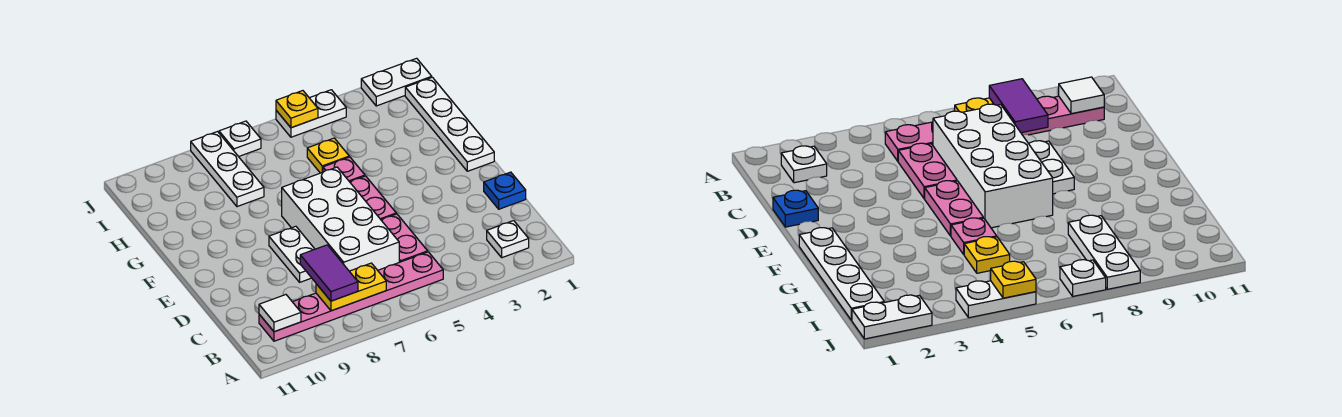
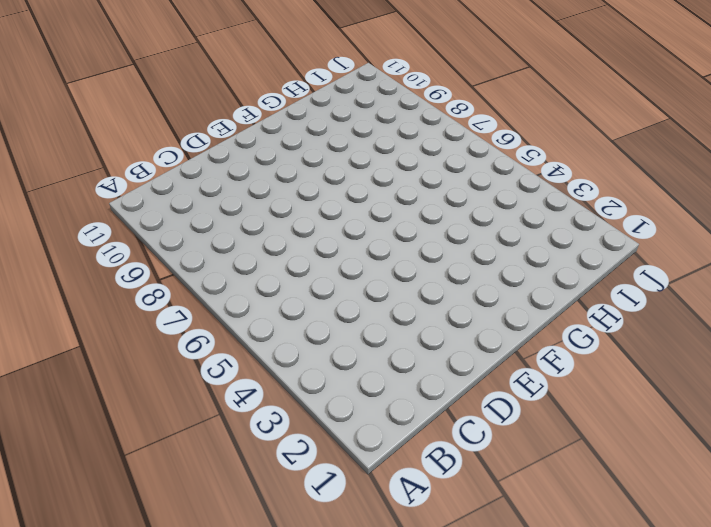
none -> white plate B2 level 1
none -> pink plate B5:B10 level 1
none -> pink plate C5:D5 level 1

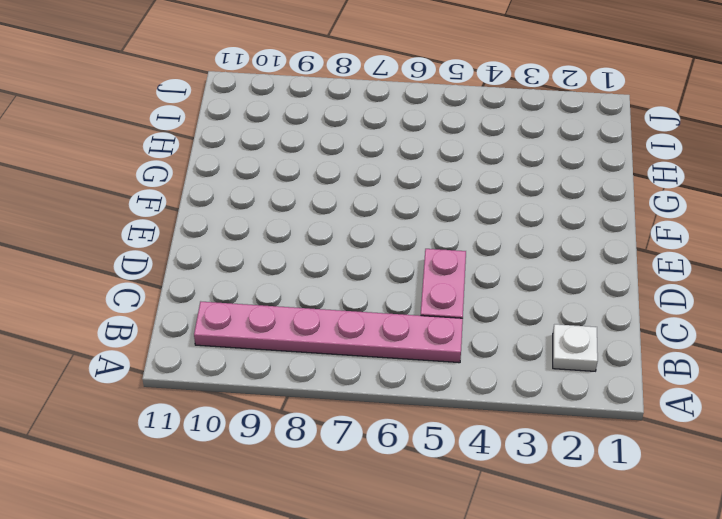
none -> white brick C6:F7 level 1
none -> blue plate D1 level 1
none -> white plate D8:E8 level 1

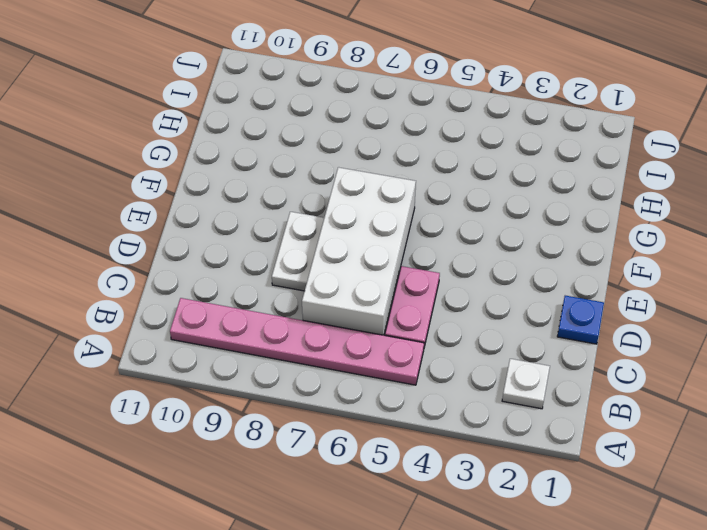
none -> pink plate E5:F5 level 1
none -> white plate F1:I1 level 1
none -> pink plate G5 level 1

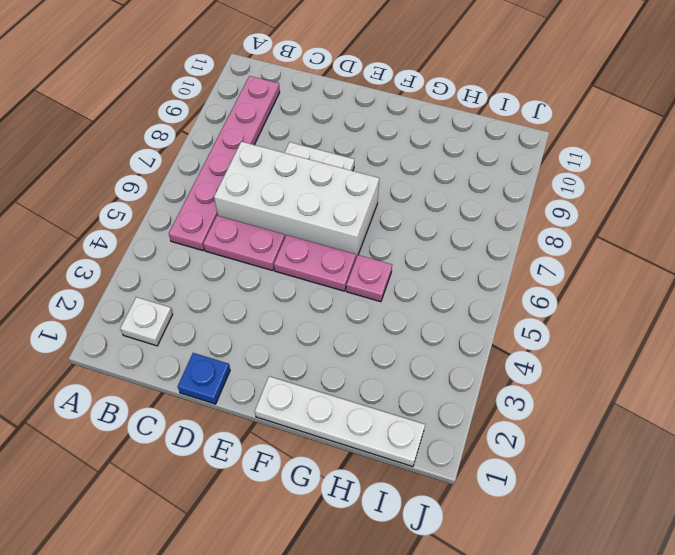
none -> yellow plate H5 level 1
none -> white plate H8:J8 level 1
none -> white plate J1:J2 level 1

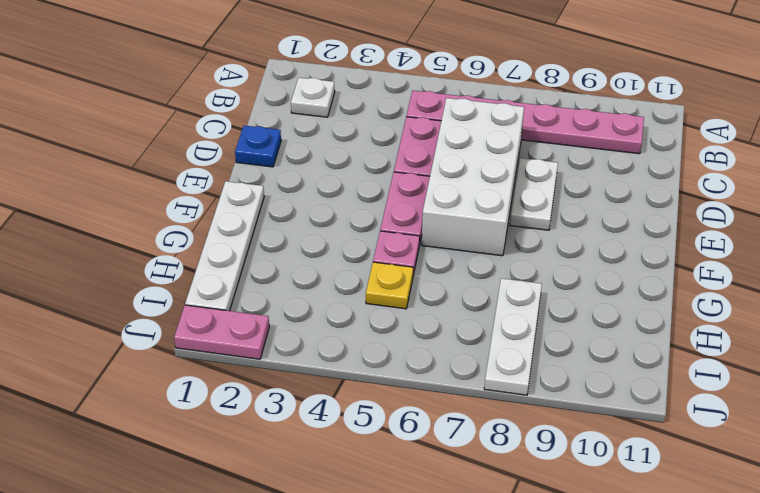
pink plate J1:J2 level 1 -> white plate J1:J2 level 1
none -> white plate J4:J5 level 1
none -> white plate J7 level 1
none -> yellow plate B7:B8 level 2

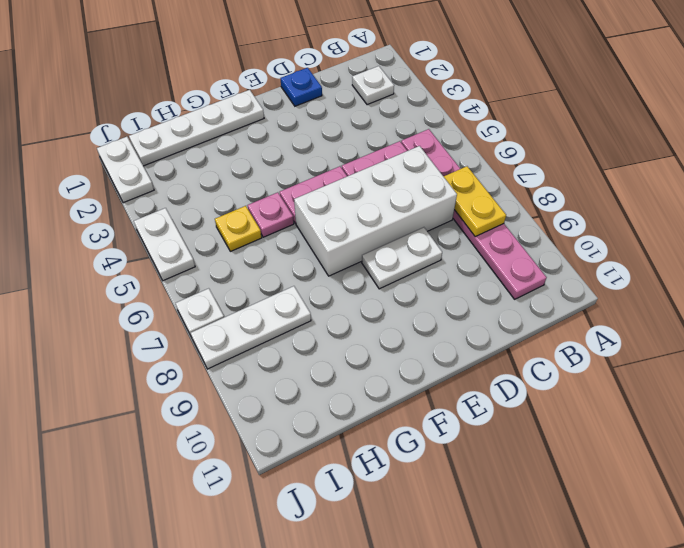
none -> white tile B10 level 2
none -> yellow plate J5 level 2
none -> purple tile B8:C8 level 3

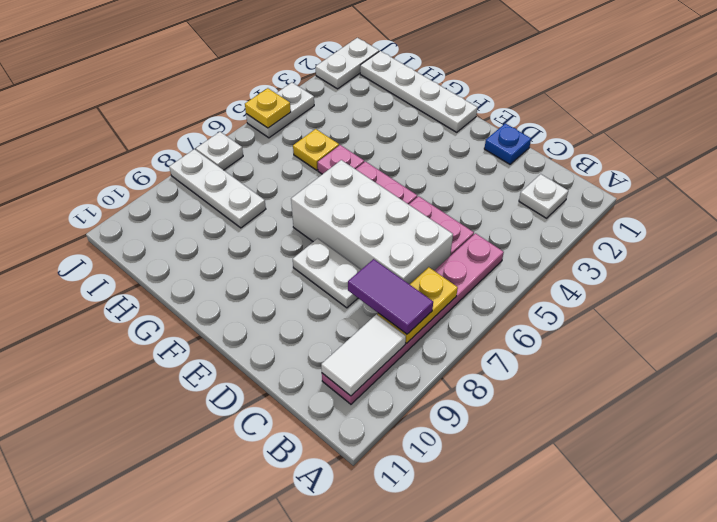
white tile B9:B10 level 2 -> white tile B10 level 2

